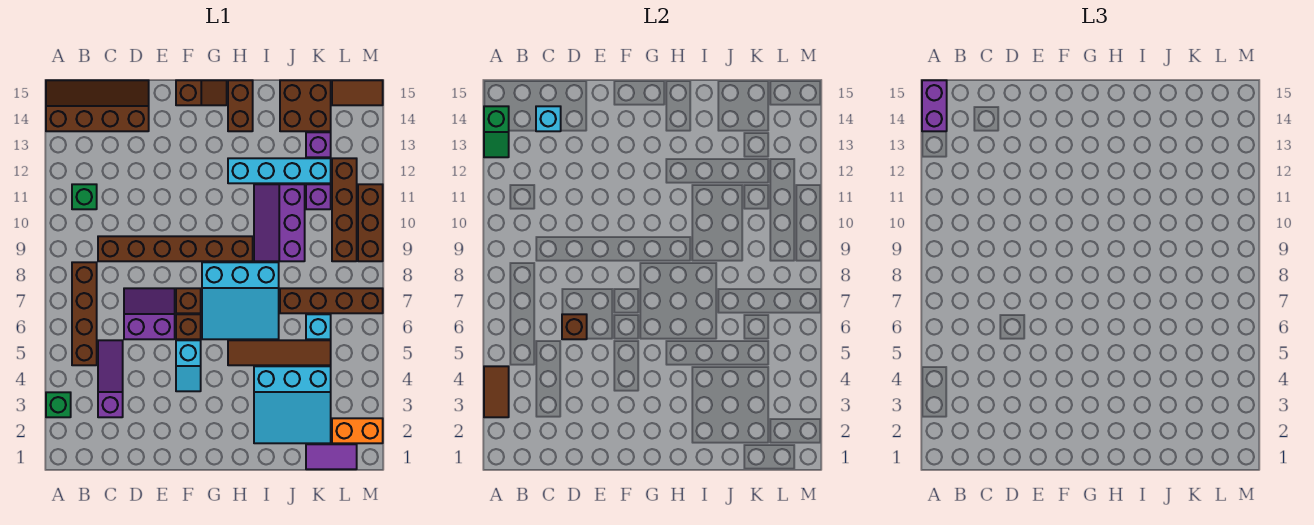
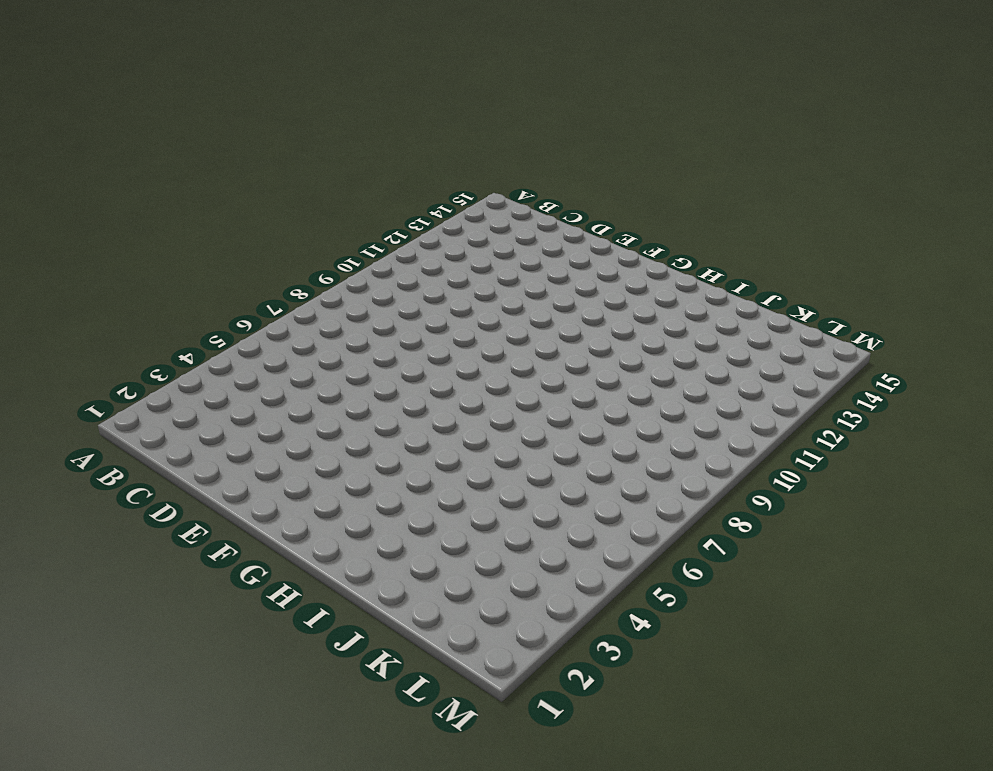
none -> green brick A3 level 1
none -> brown slope A14:D15 level 1 top 14
none -> brown brick B5:B8 level 1
none -> green brick B11 level 1

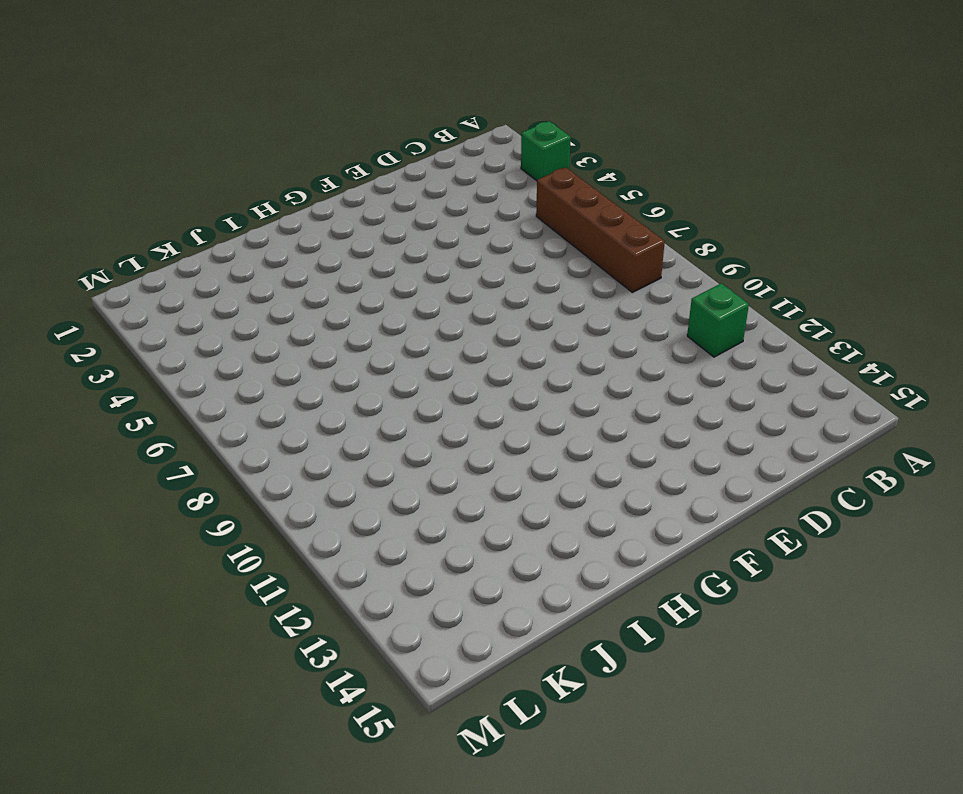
none -> brown slope A14:D15 level 1 top 14
none -> purple slope C3:C5 level 1 top 3
none -> brown brick C9:H9 level 1
none -> purple slope D6:E7 level 1 top 6

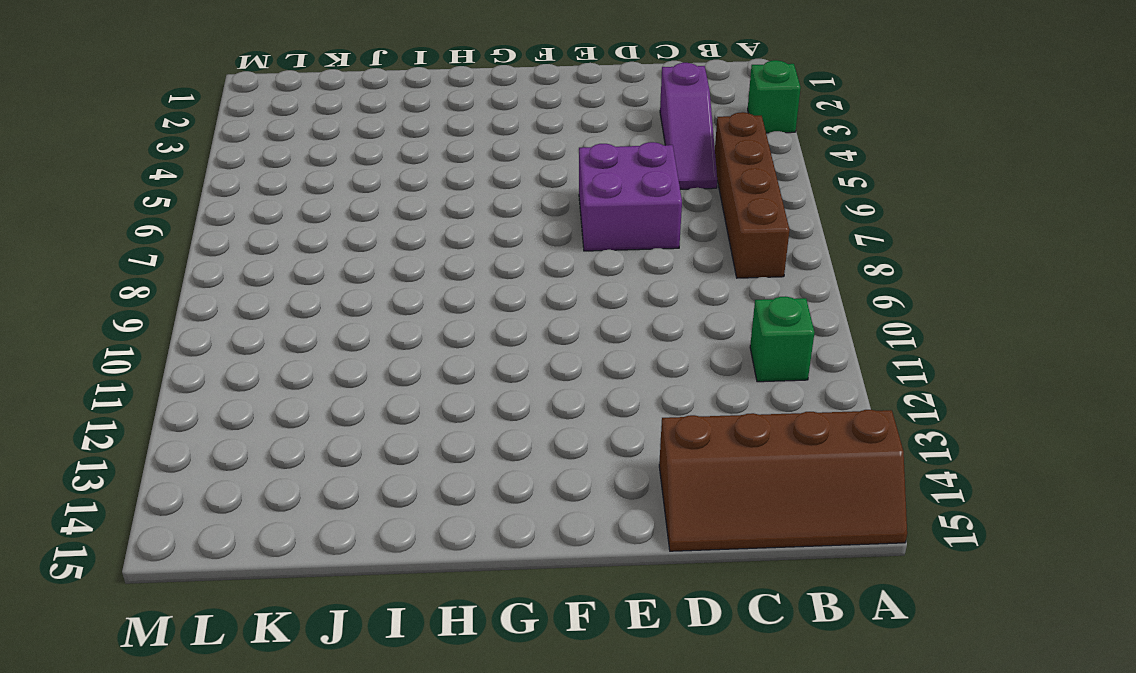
purple brick D6:E7 level 1 -> purple slope D6:E7 level 1 top 6
none -> brown brick C9:H9 level 1
none -> cyan slope F4:F5 level 1 top 5
none -> brown brick F6 level 1
none -> brown brick F7 level 1

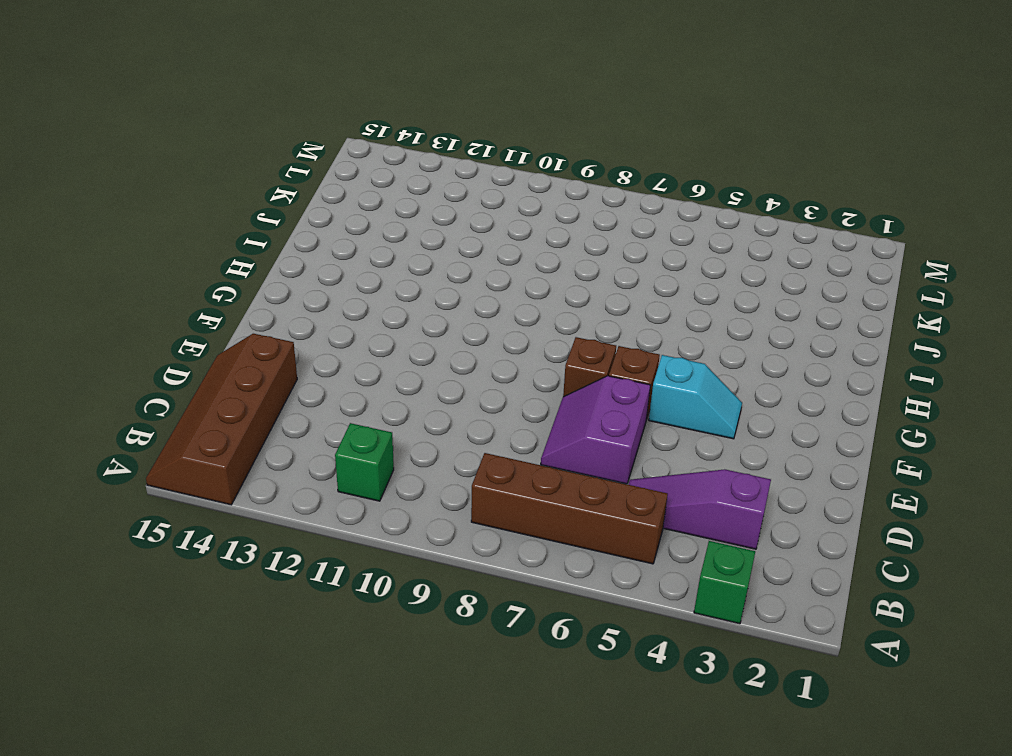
none -> brown brick C9:H9 level 1
none -> brown slope F15:G15 level 1 top F
none -> cyan slope G6:I8 level 1 top 8
none -> brown tile H5:K5 level 1

